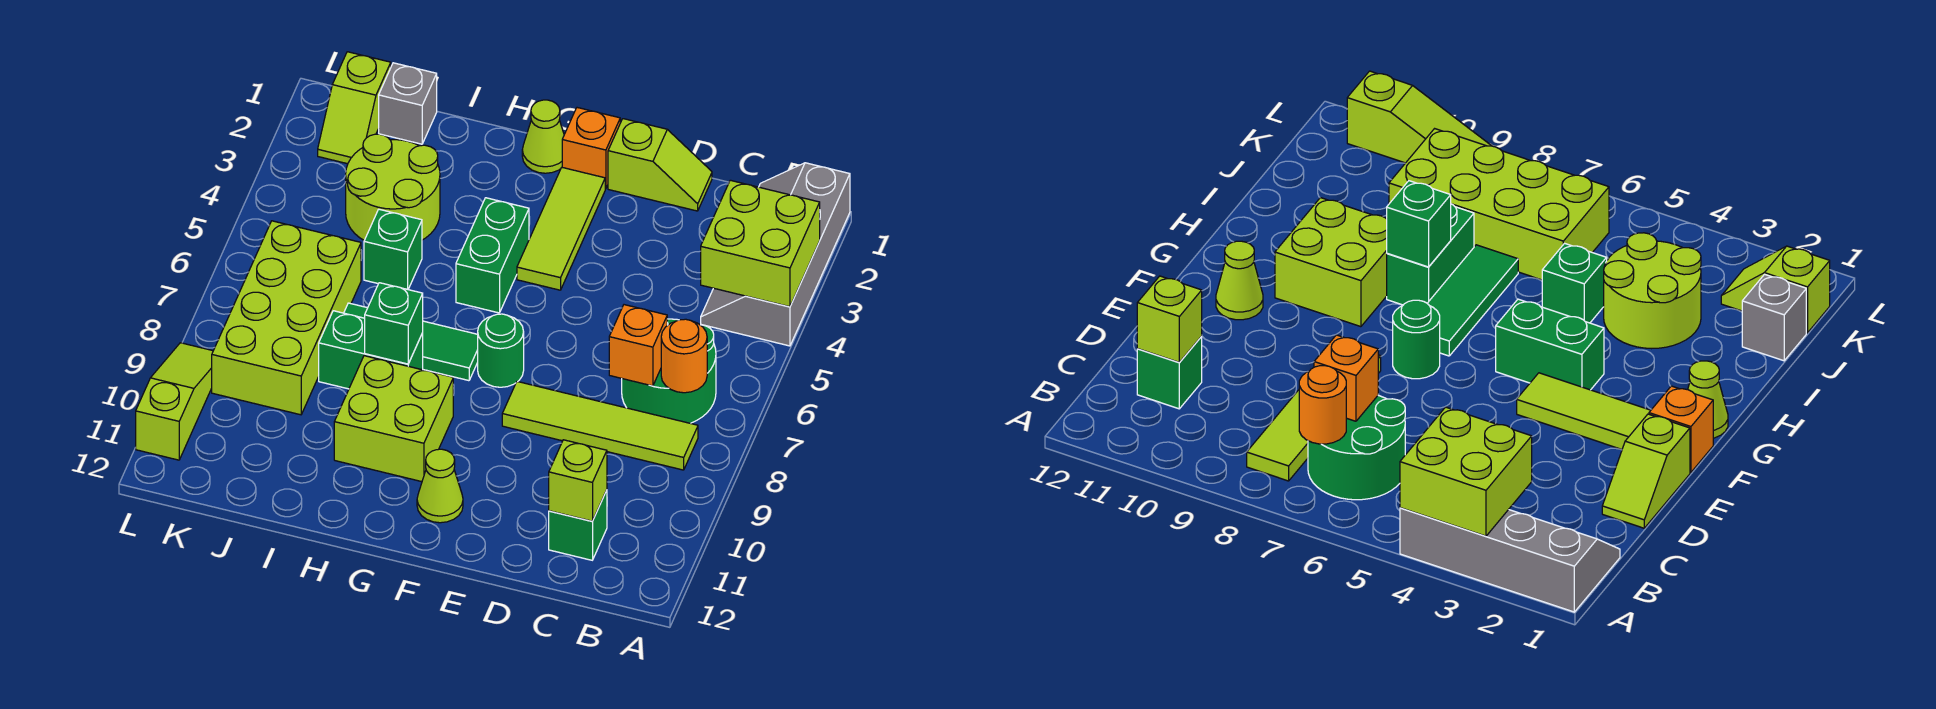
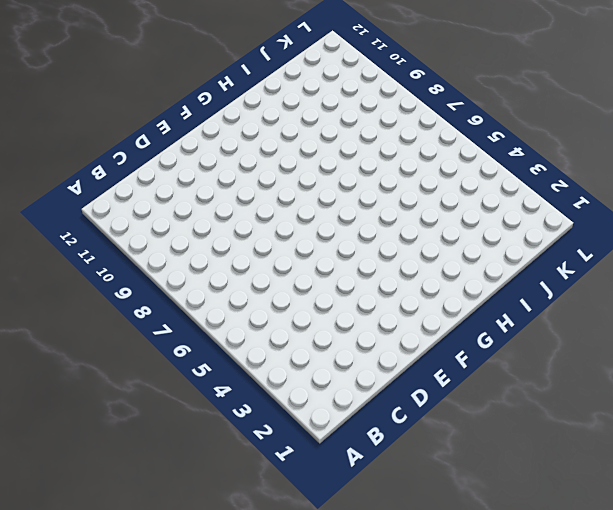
none -> grey slope A1:B4 level 1 top A
none -> green round brick B6:C7 level 1
none -> lime tile B8:E8 level 1

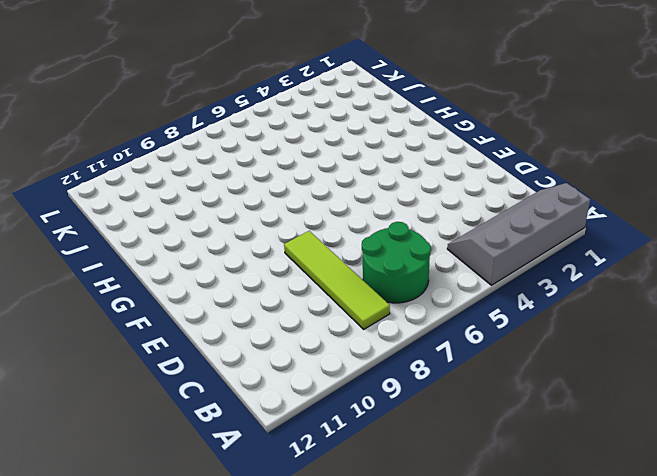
none -> green brick C11 level 1
none -> lime slope D1:E1 level 1 top E
none -> orange brick F1 level 1

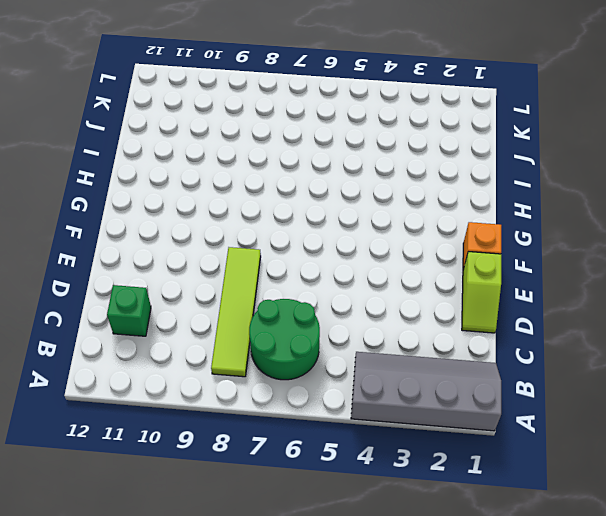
none -> lime tile F2:F4 level 1
none -> green round brick F7 level 1
none -> lime cone F11 level 1

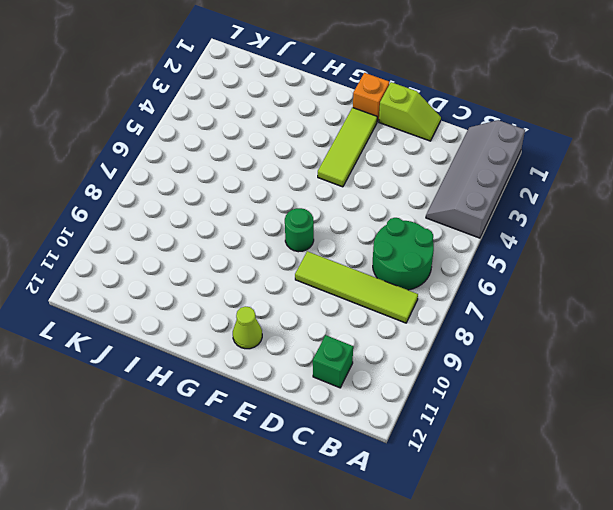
none -> lime cone G1 level 1
none -> green brick G4:G5 level 1
none -> green tile G7:I7 level 1

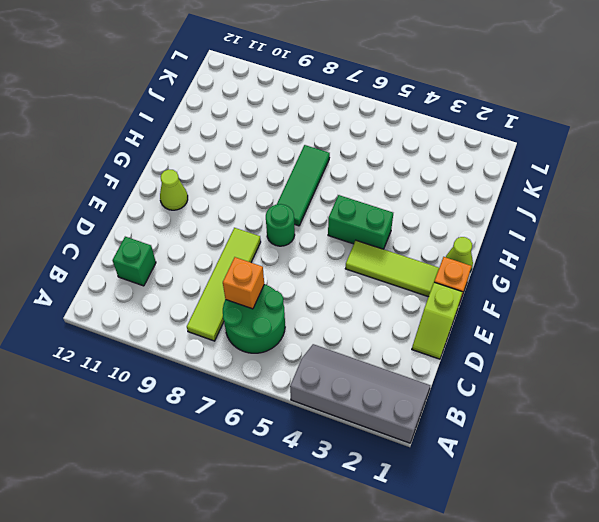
none -> lime brick G9:H10 level 1
none -> green brick H8:I8 level 1
none -> lime round brick I3:J4 level 1

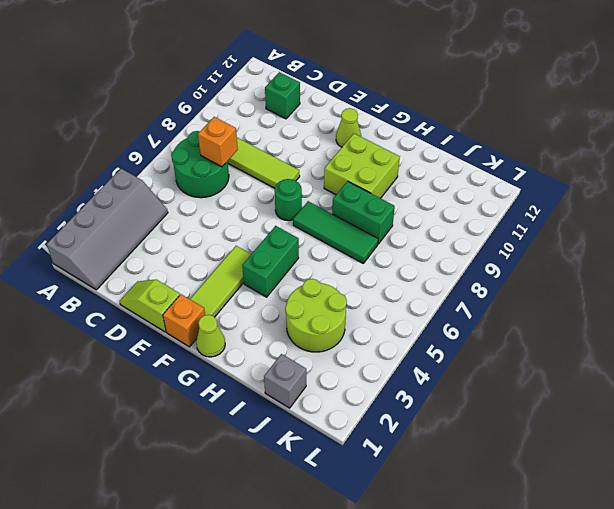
none -> green brick I5 level 1
none -> lime brick J6:K9 level 1
none -> lime slope K1:K2 level 1 top 1

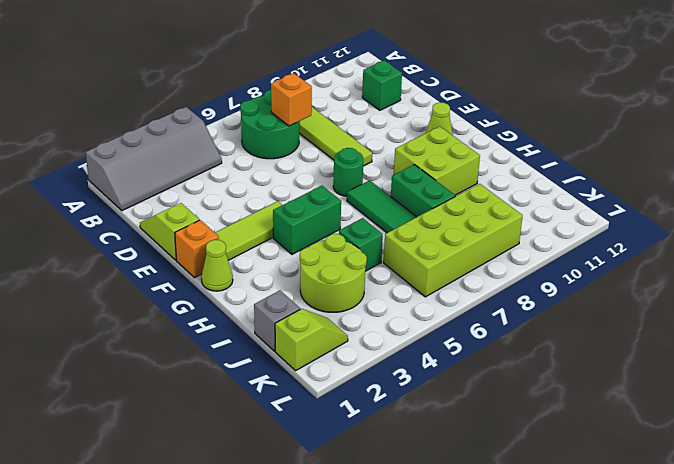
none -> lime slope L9:L11 level 1 top 11
none -> lime brick A3:B4 level 2
none -> orange round brick B7 level 2

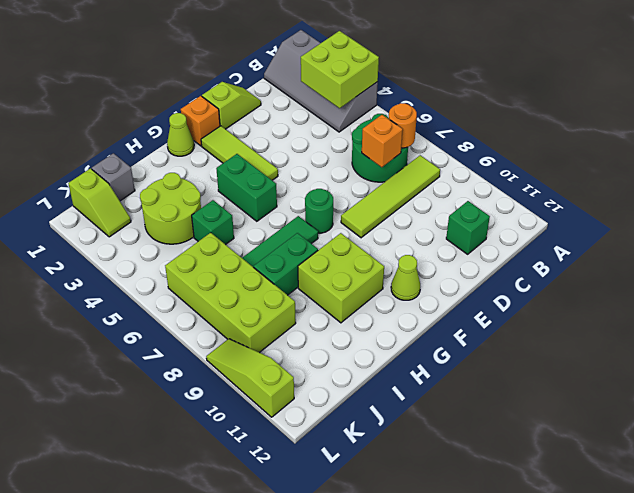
none -> lime brick C11 level 2
none -> green brick H8 level 2

